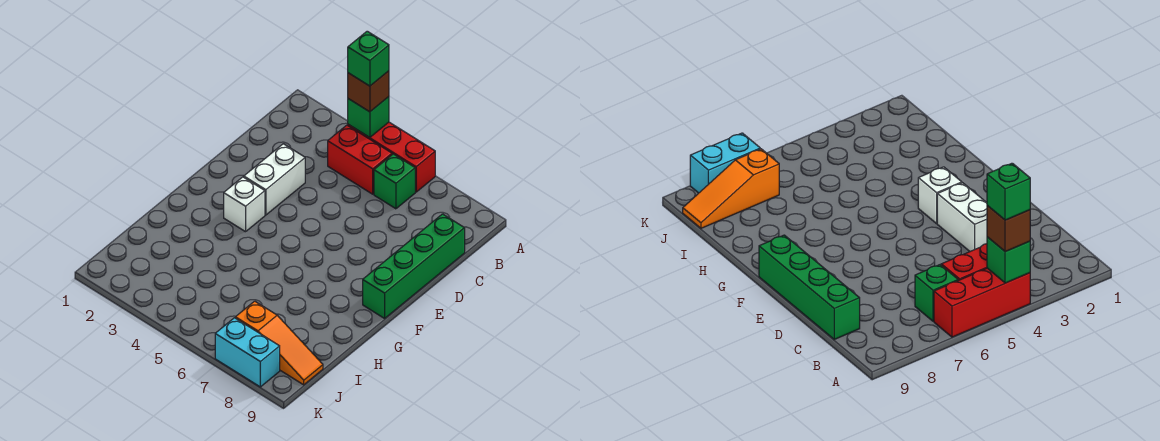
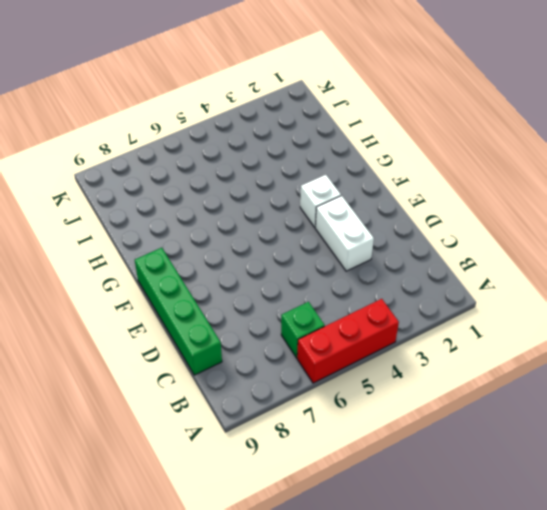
none -> red brick B4:B5 level 1
none -> orange slope J7:J9 level 1 top 7

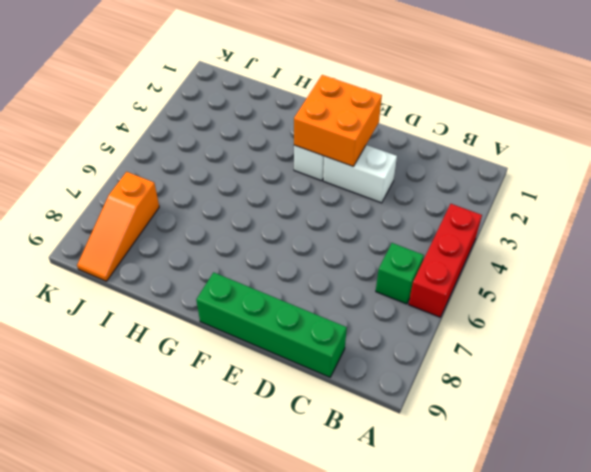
orange brick E2:F3 level 2 -> none
none -> red brick B4:B5 level 1
none -> cyan brick K7:K8 level 1

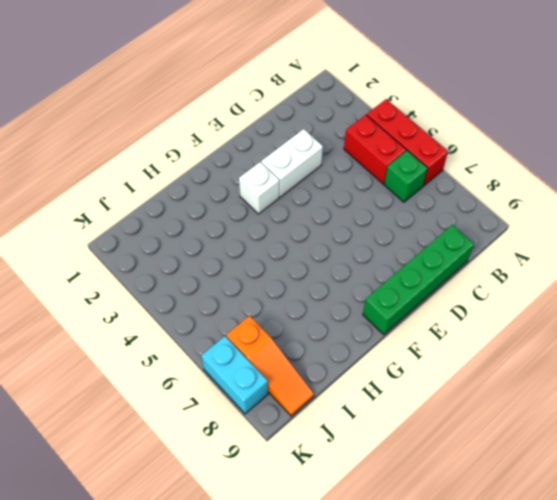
none -> green brick A4 level 2
none -> brown brick A4 level 3

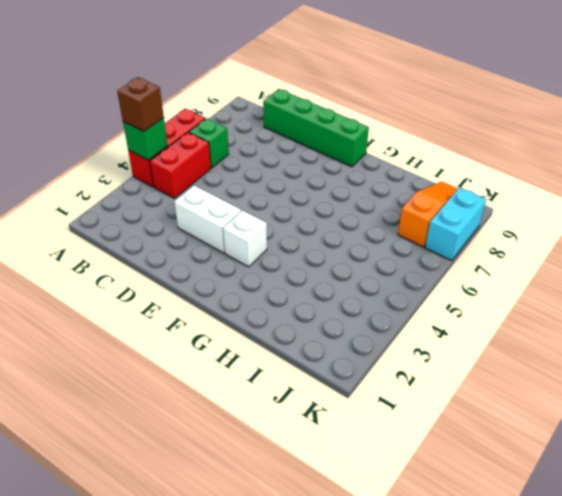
none -> green brick A4 level 4

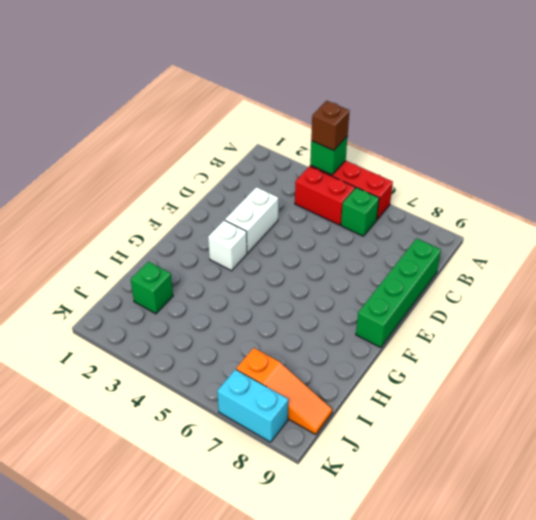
green brick I2 level 1 -> green brick A4 level 4

